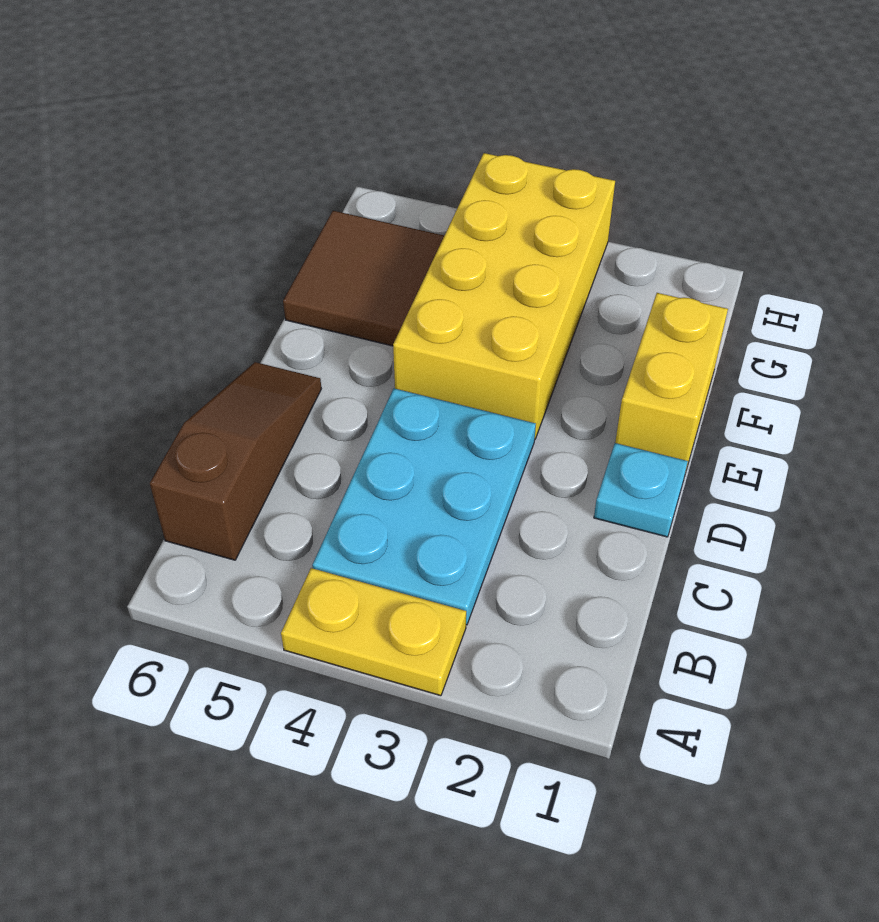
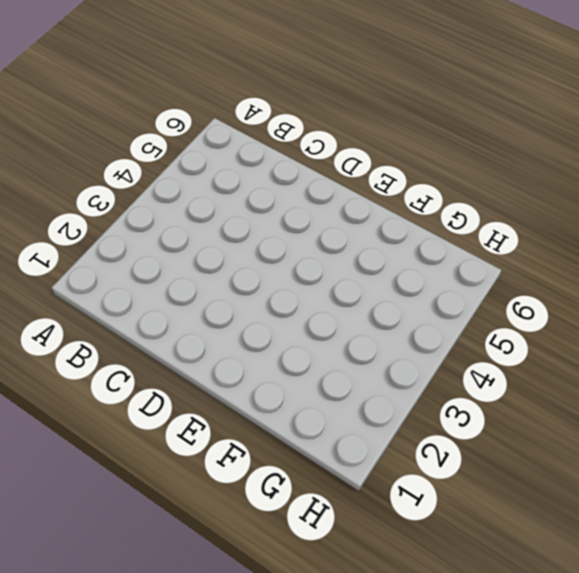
none -> yellow plate A3:A4 level 1
none -> cyan plate B3:D4 level 1

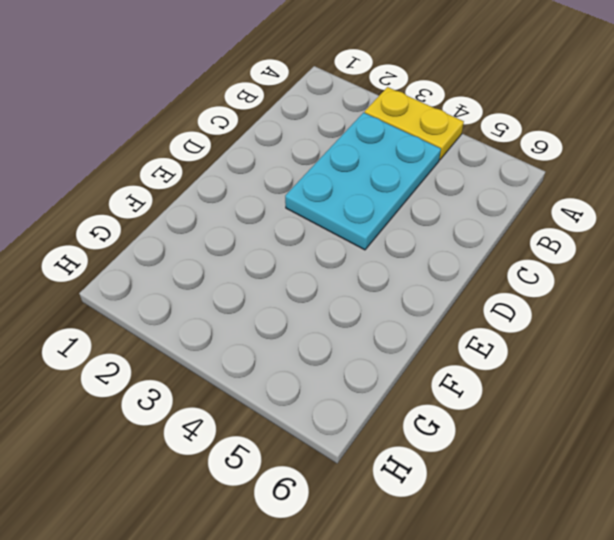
none -> brown slope B6:D6 level 1 top B
none -> cyan plate D1 level 1

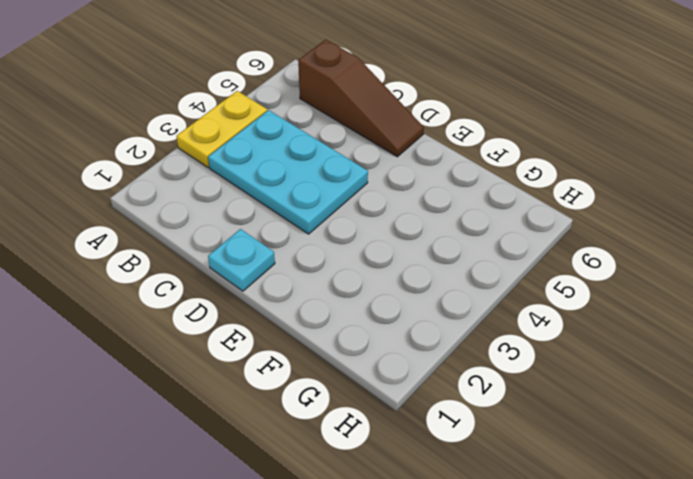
none -> yellow brick E1:F1 level 1
none -> yellow brick E3:H4 level 1

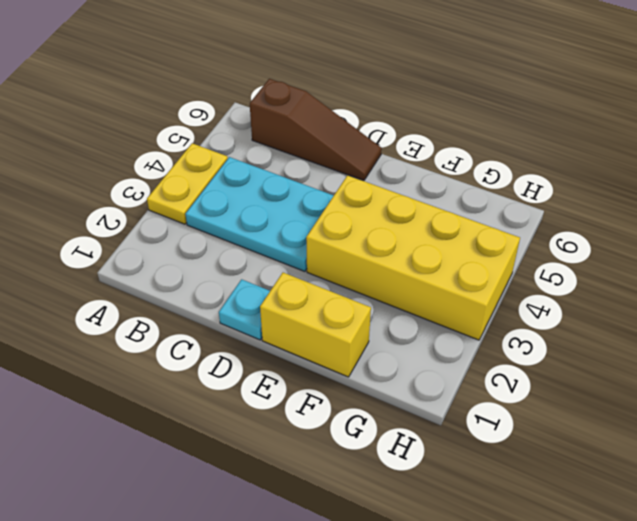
none -> brown tile F5:G6 level 1

